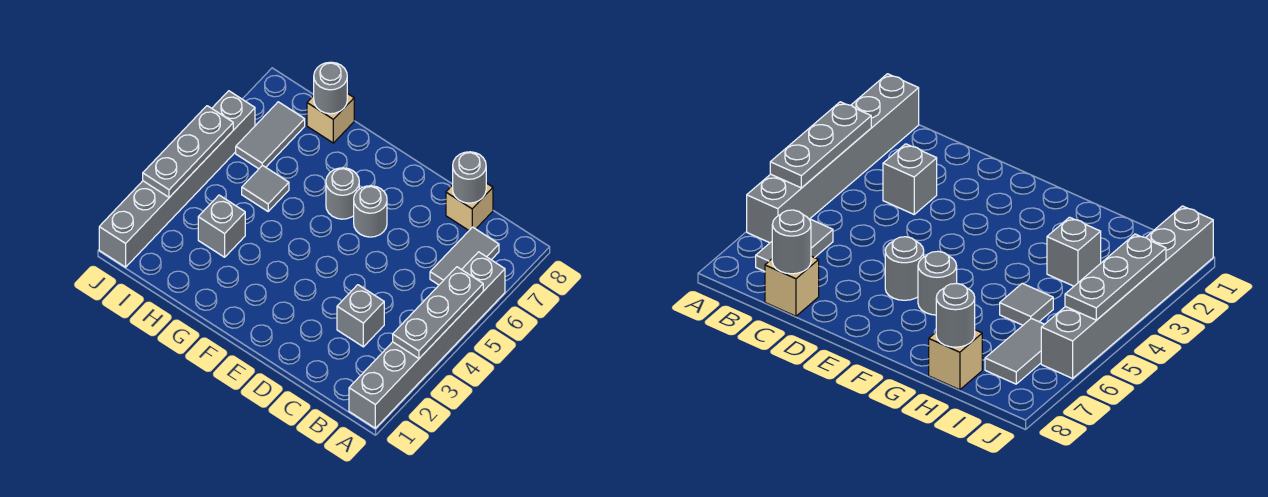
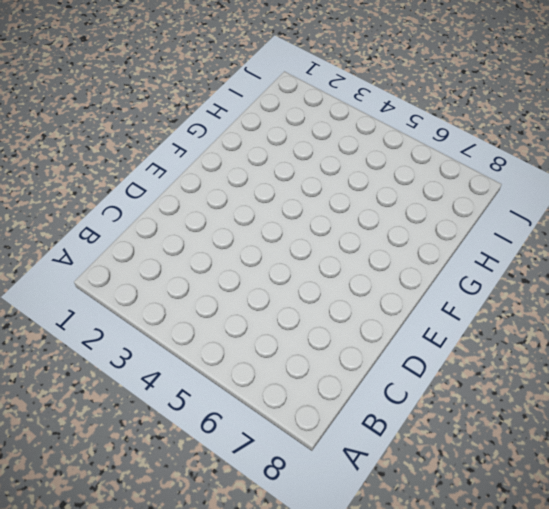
none -> grey brick A1:A6 level 1
none -> grey tile B6:B7 level 1
none -> grey brick C3 level 1

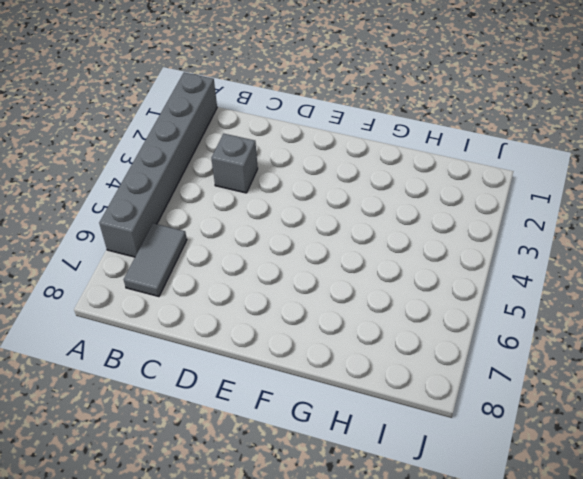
none -> tan brick C8 level 1
none -> grey round brick E6 level 1
none -> grey round brick F6 level 1

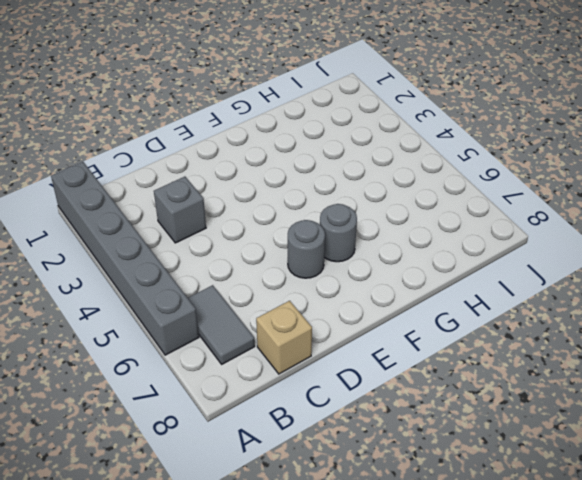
none -> grey brick H3 level 1
none -> grey tile H5 level 1
none -> tan brick H8 level 1

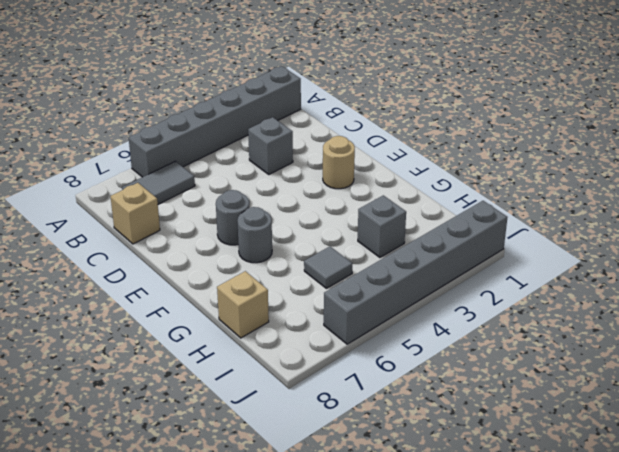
tan round brick E2 level 1 -> none
none -> grey tile I6:I7 level 1
none -> grey plate A3:A5 level 2
none -> grey round brick C8 level 2

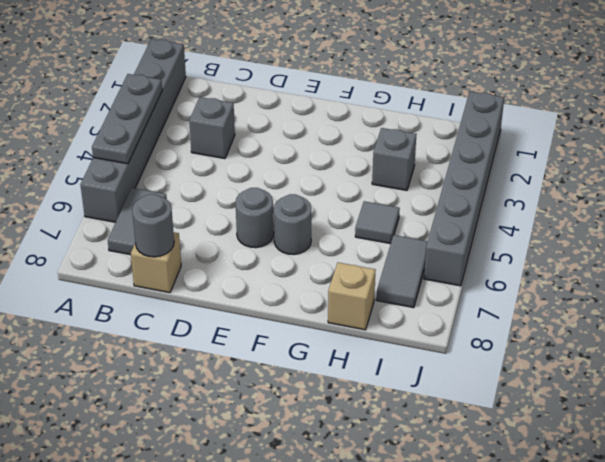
none -> grey round brick H8 level 2
none -> grey plate J3:J5 level 2

